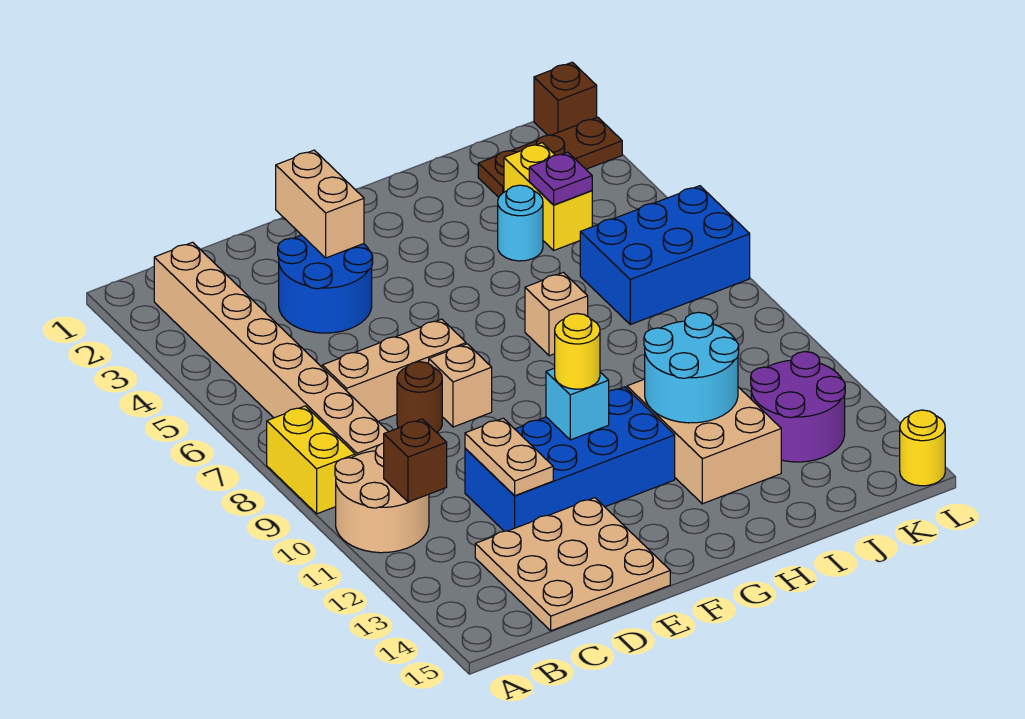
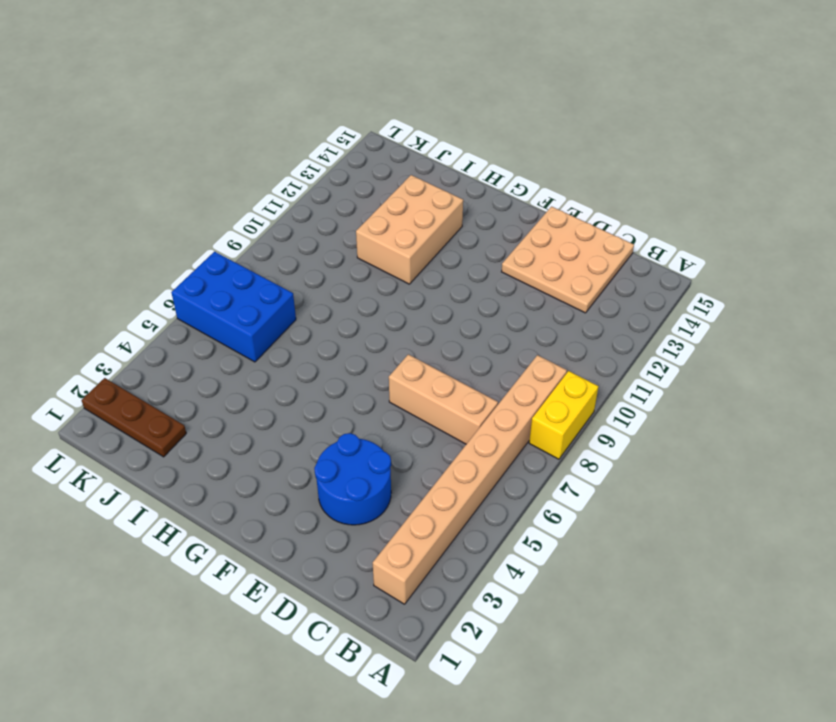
none -> tan round brick A10:B11 level 1
none -> brown round brick D8 level 1
none -> blue brick D11:G12 level 1

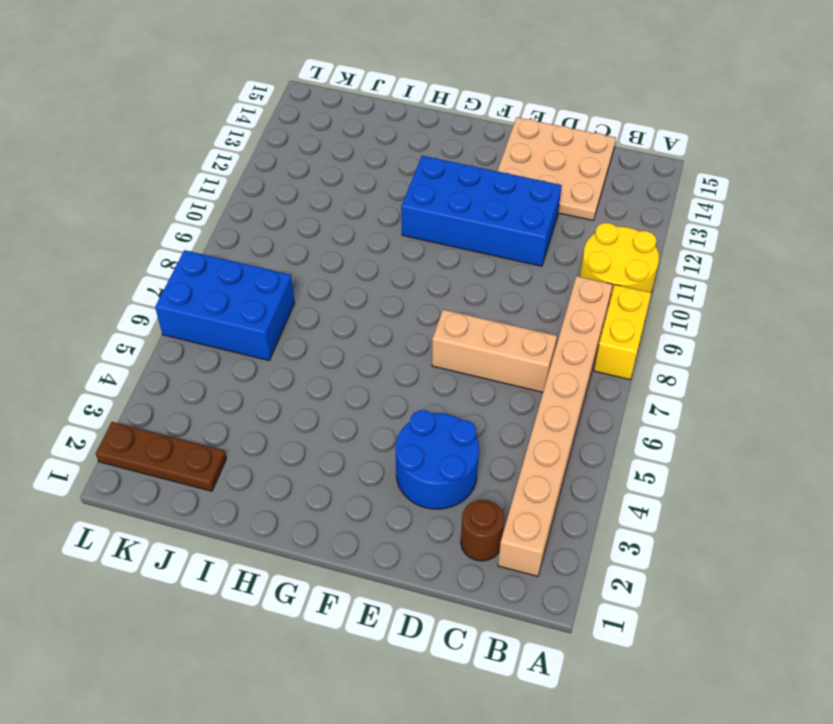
yellow round brick A10:B11 level 1 -> tan round brick A10:B11 level 1
brown round brick C2 level 1 -> brown round brick D8 level 1
none -> tan brick E8 level 1
none -> tan brick H7 level 1
none -> tan brick H11:I13 level 1

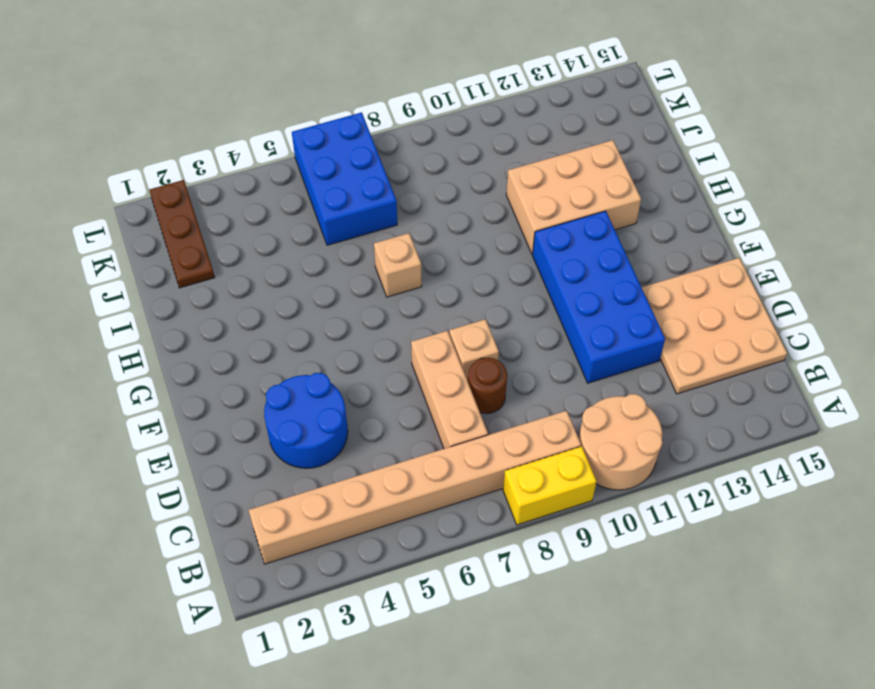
none -> cyan round brick I4 level 1
none -> yellow brick J3:J4 level 1
none -> purple round brick J12:K13 level 1

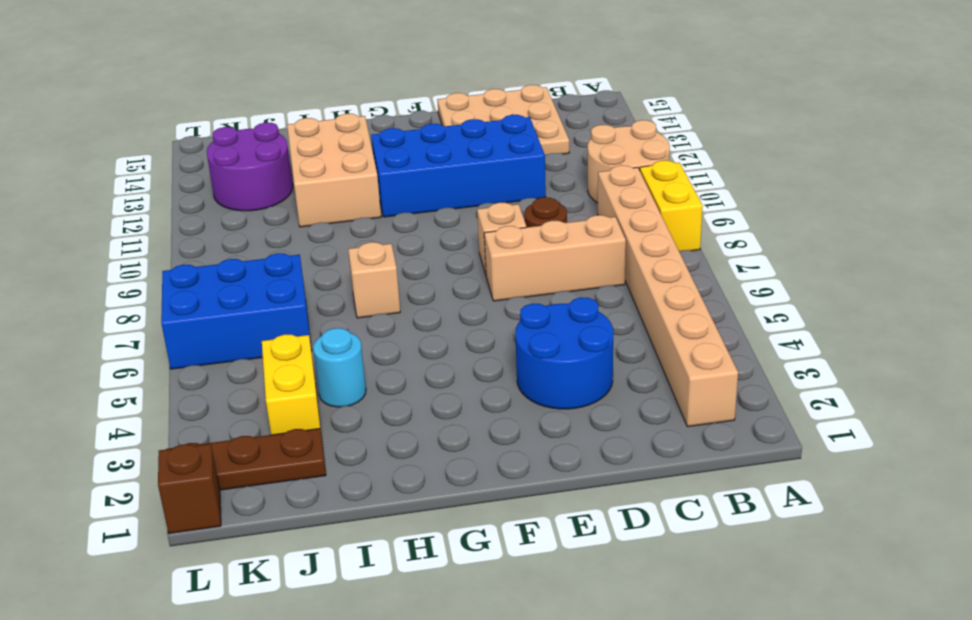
none -> yellow round brick L15 level 1
none -> brown brick B11 level 2
none -> tan plate D11:D12 level 2

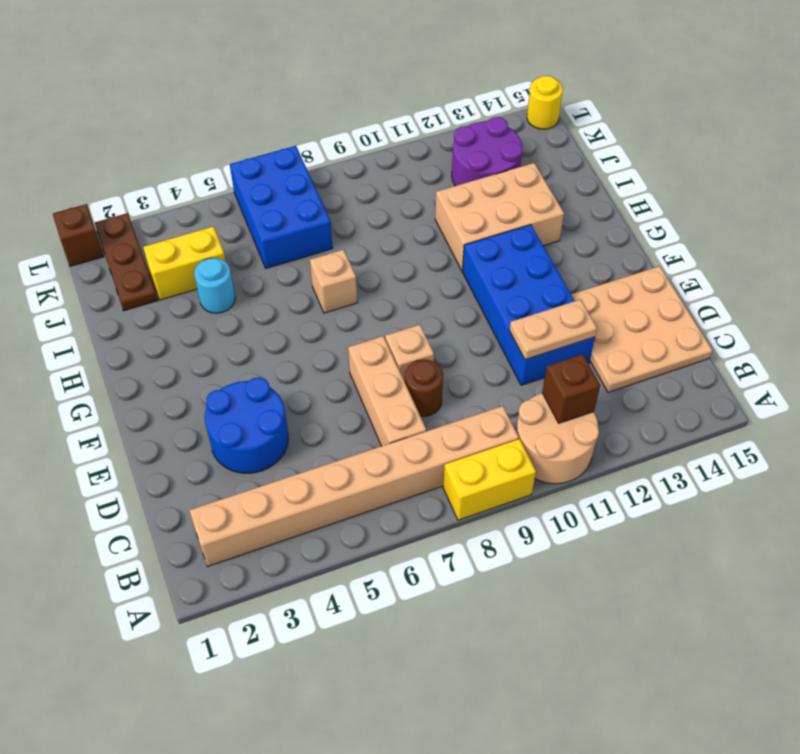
none -> tan brick E2:E3 level 2
none -> cyan brick F11 level 2
none -> cyan round brick H11:I12 level 2

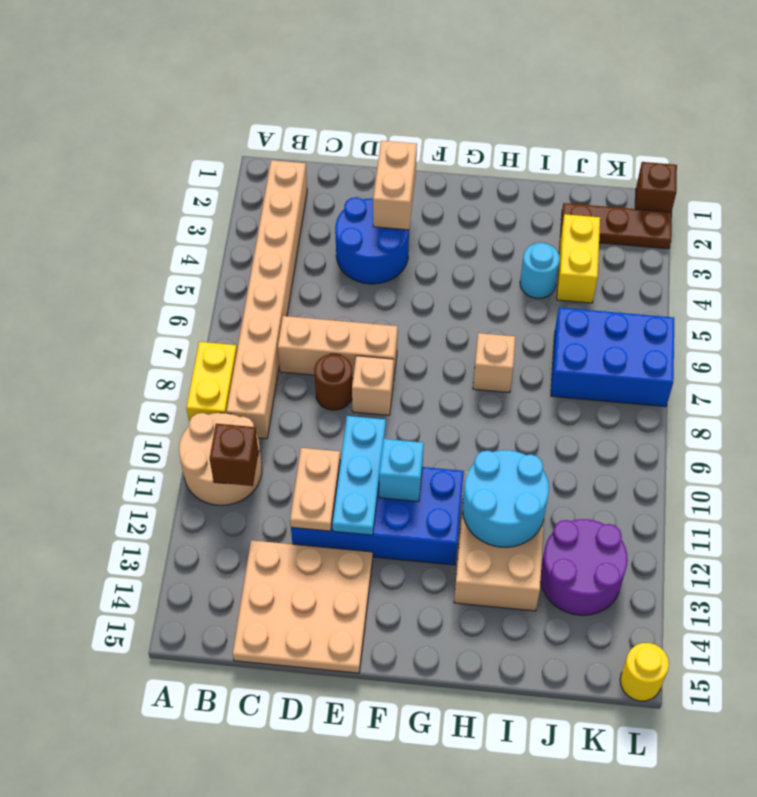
cyan plate E10:E12 level 2 -> none
none -> purple plate J4 level 2
none -> yellow round brick F11 level 3

